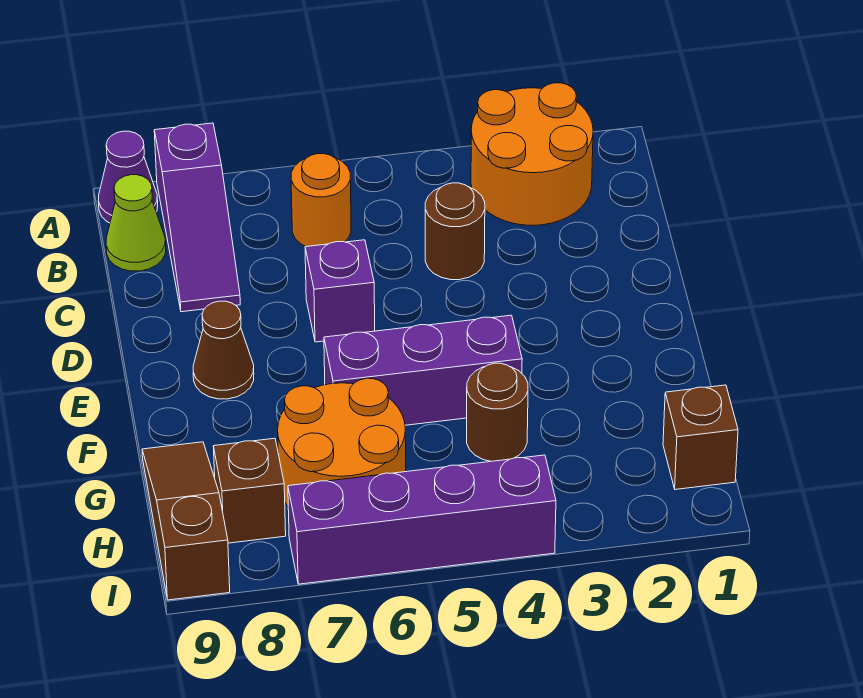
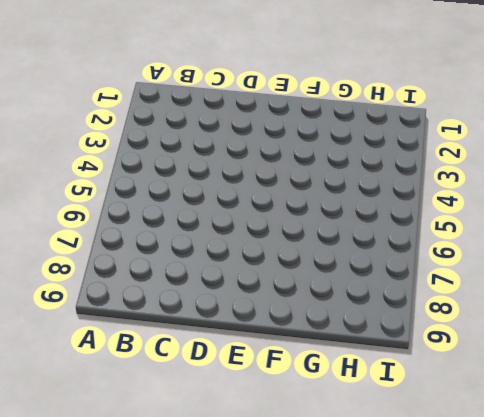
none -> orange round brick A2:B3 level 1
none -> purple slope A8:C8 level 1 top A
none -> purple cone A9 level 1

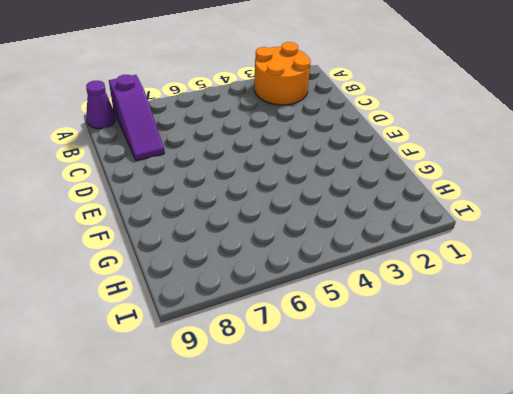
none -> orange round brick B6 level 1
none -> lime cone B9 level 1
none -> brown round brick C4 level 1

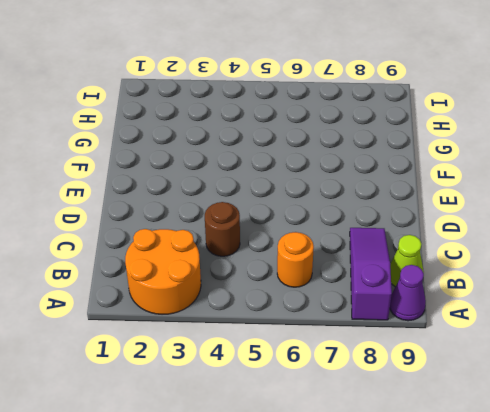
none -> purple brick D6 level 1
none -> brown cone E8 level 1
none -> purple brick F4:F6 level 1

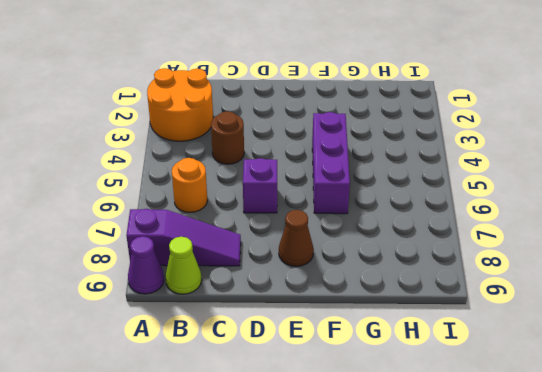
none -> brown round brick G4 level 1
none -> orange round brick G6:H7 level 1
none -> brown slope G9:I9 level 1 top I

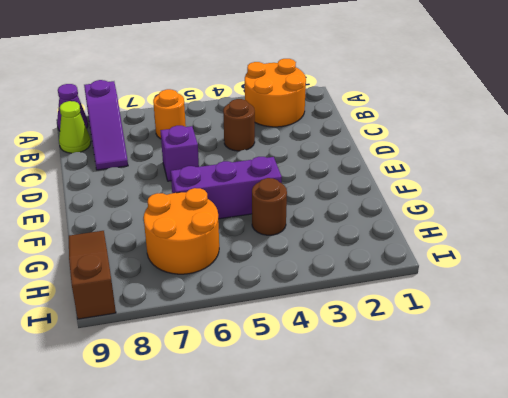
none -> brown cone E8 level 1
none -> brown brick H1 level 1
none -> brown brick H8 level 1

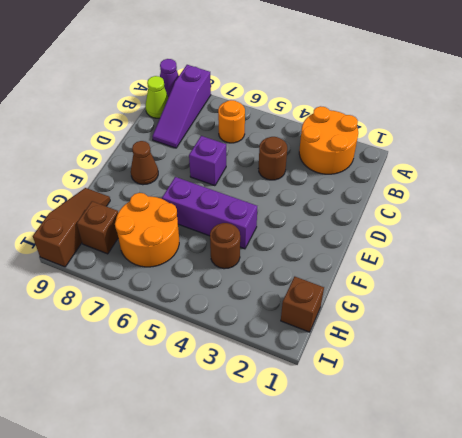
none -> purple brick I4:I7 level 1

